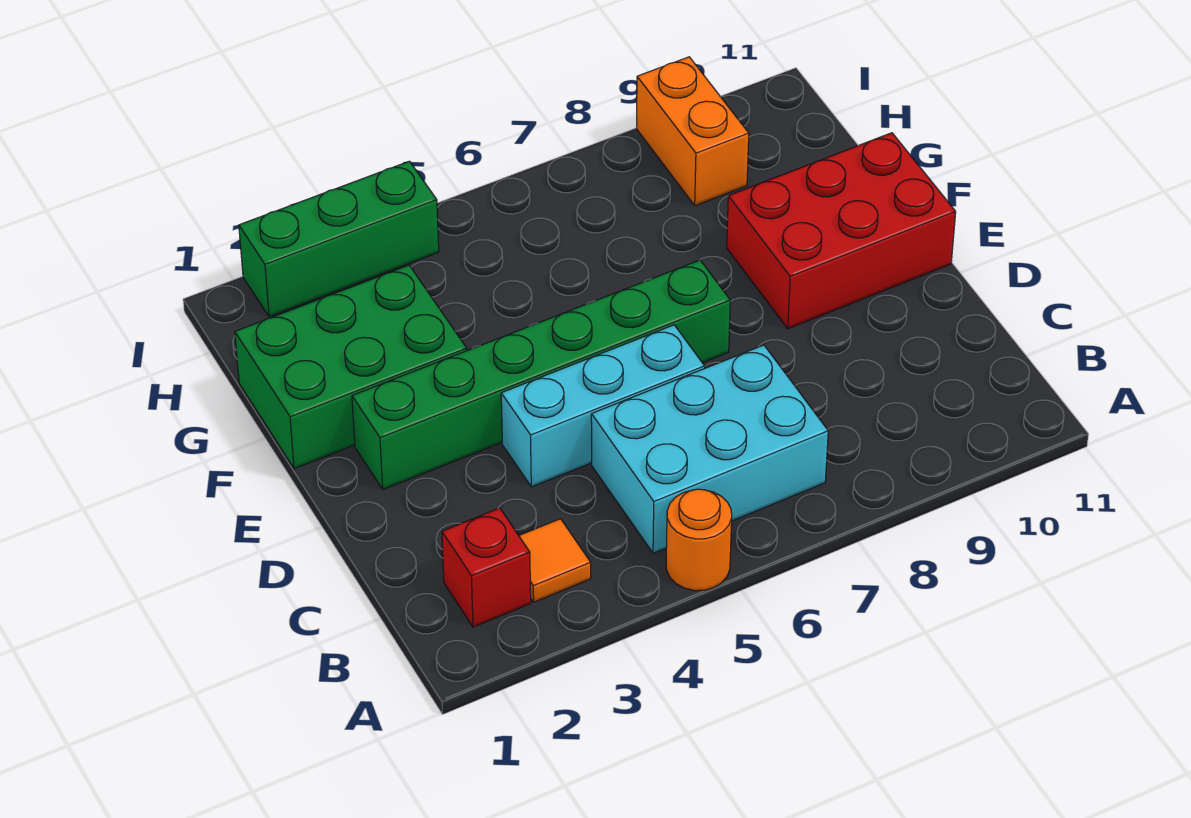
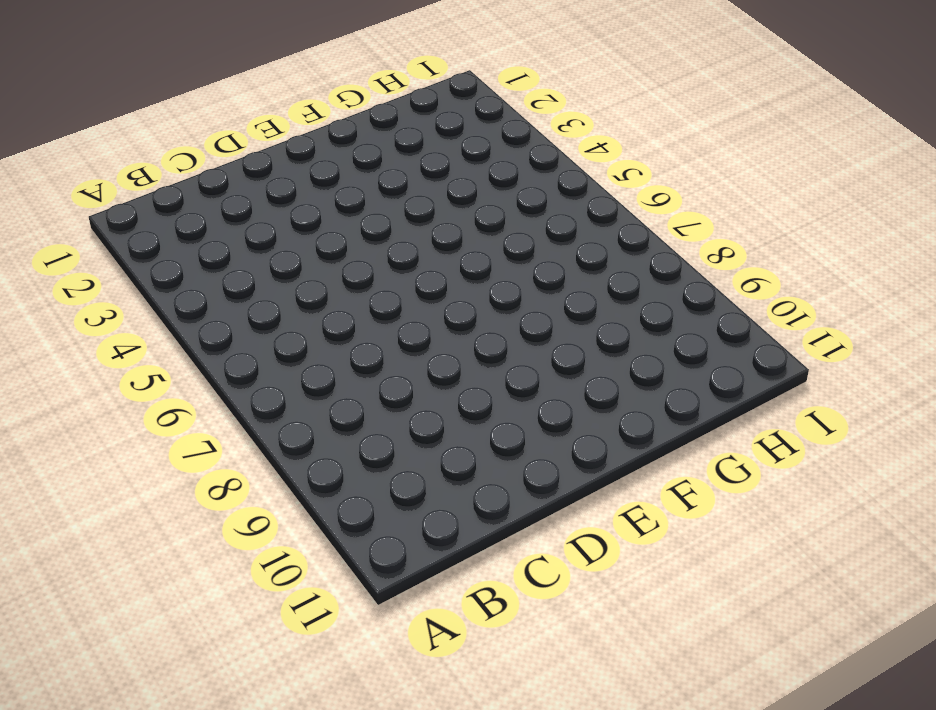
none -> orange round brick A5 level 1
none -> red brick B2 level 1

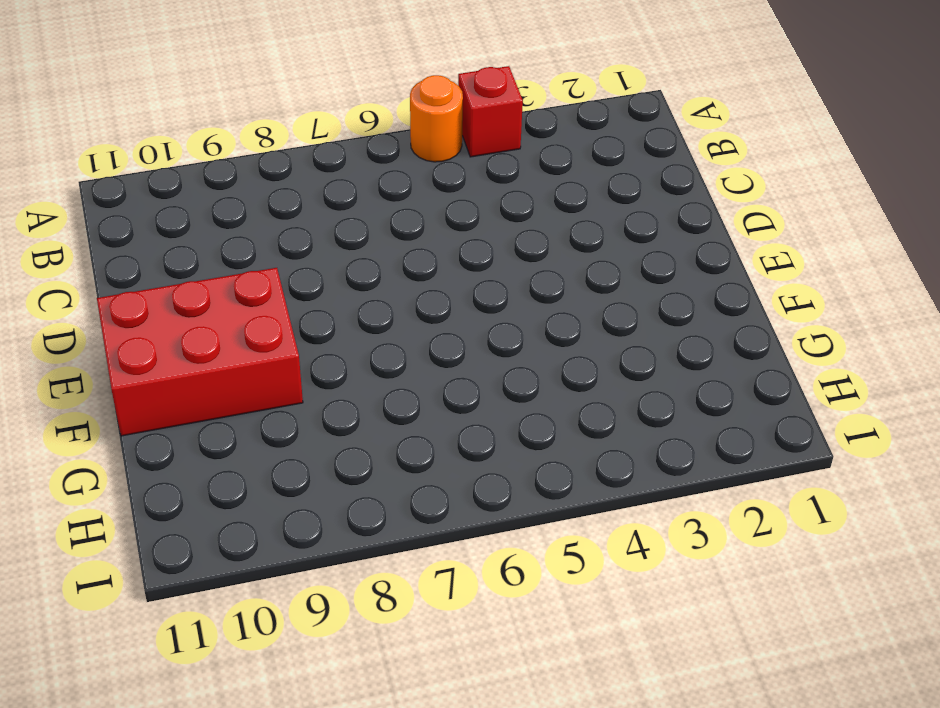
red brick A4 level 1 -> red brick B2 level 1
none -> orange tile B3 level 1
none -> cyan brick B5:C7 level 1

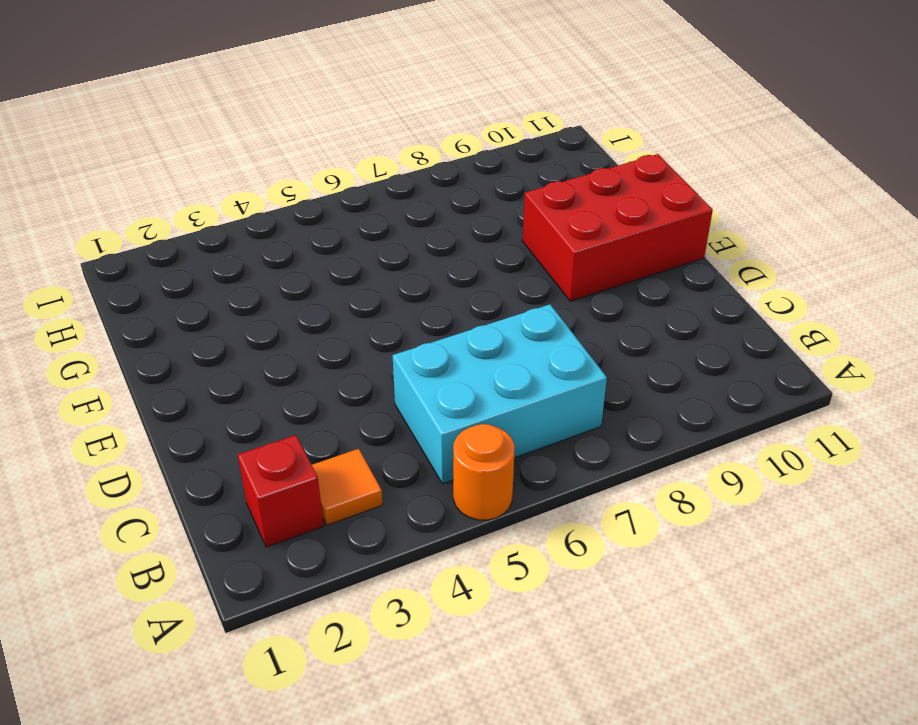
none -> cyan brick D4:D6 level 1
none -> green brick E2:E7 level 1

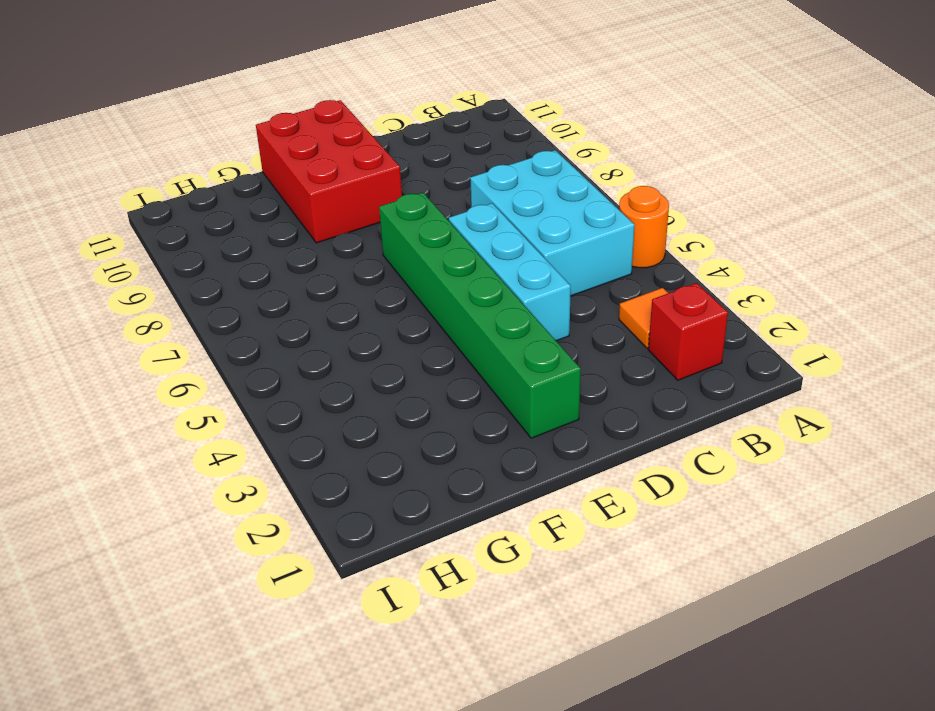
none -> green brick F1:G3 level 1
none -> orange brick H9:I9 level 1

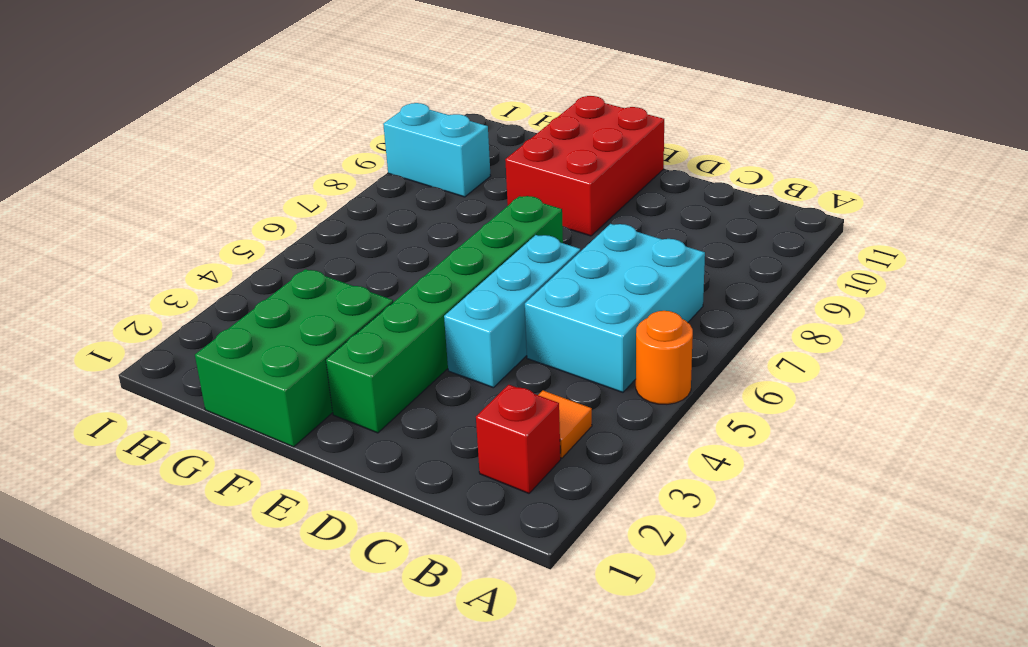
cyan brick H9:I9 level 1 -> orange brick H9:I9 level 1
none -> green brick I2:I4 level 1

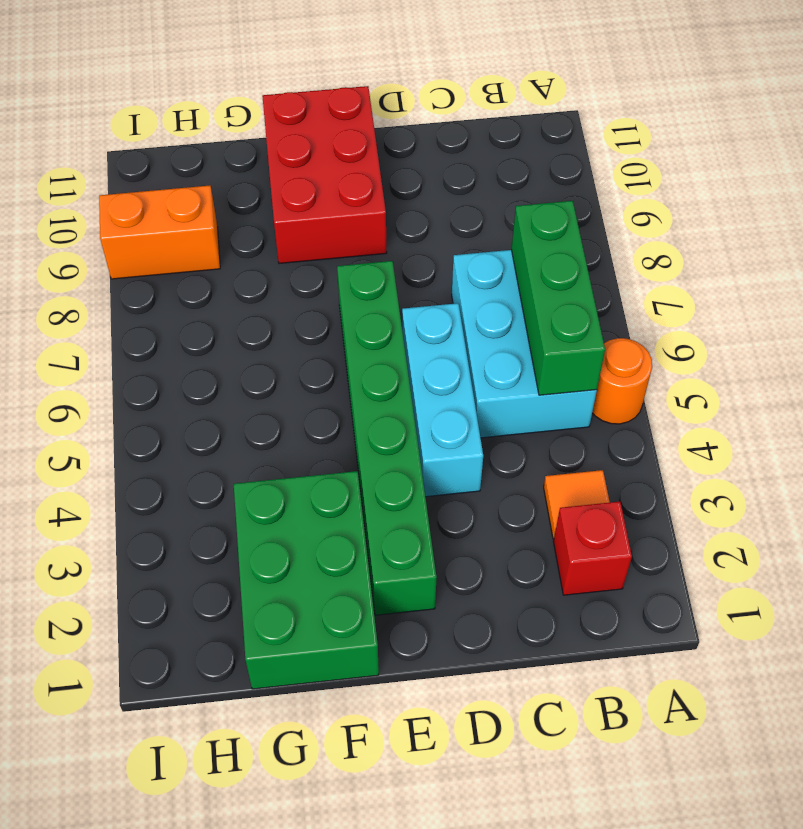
green brick B5:B7 level 2 -> green brick I2:I4 level 1

